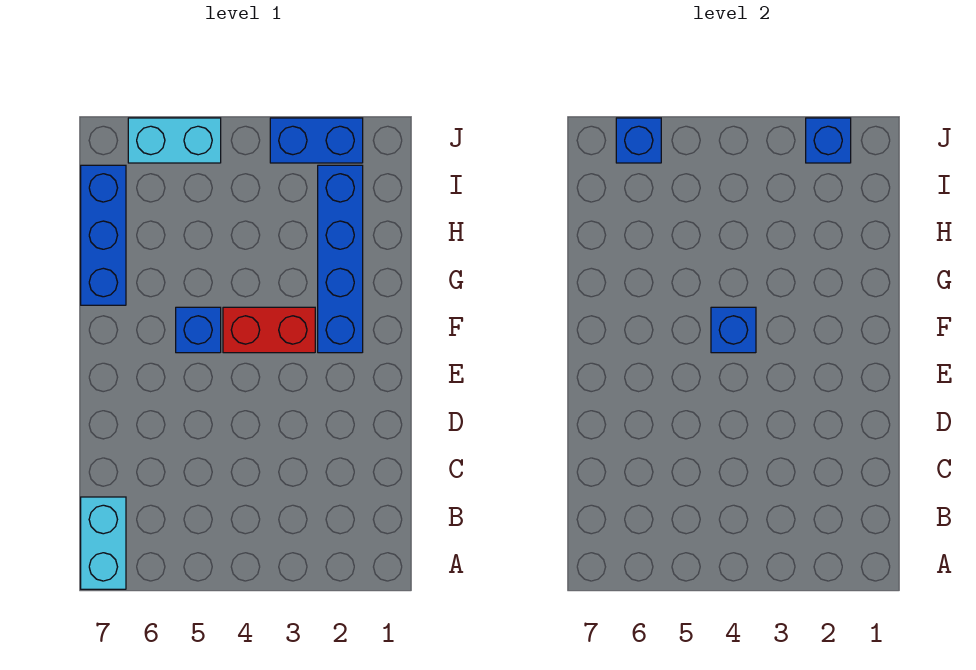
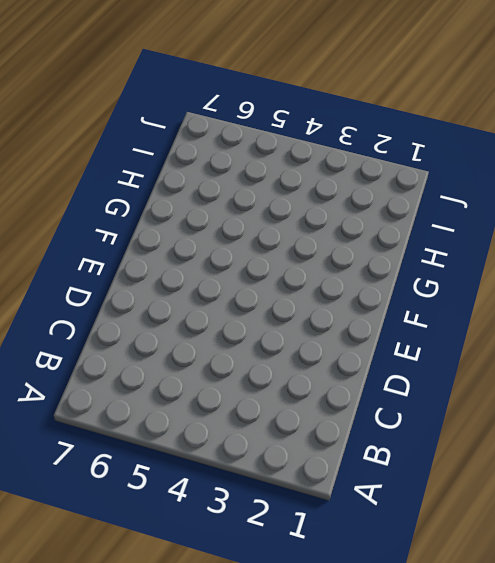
none -> cyan brick A7:B7 level 1
none -> blue brick F2:I2 level 1

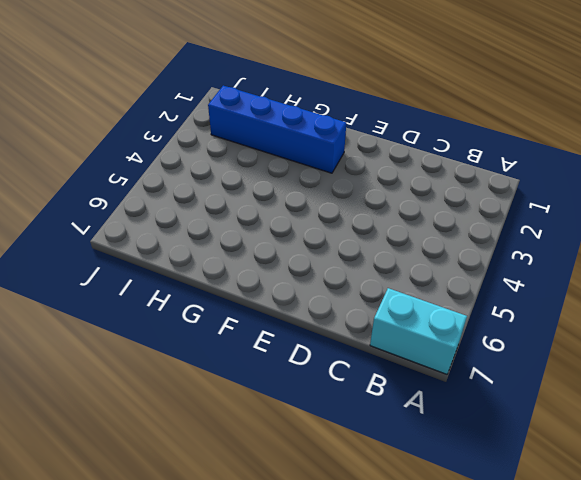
none -> red brick F3:F4 level 1
none -> blue brick F5 level 1

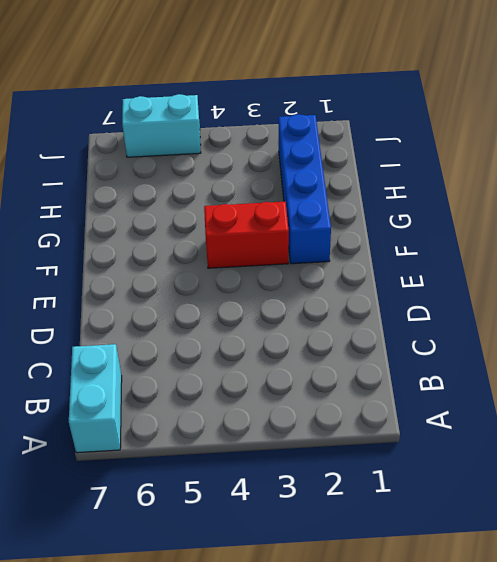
none -> blue brick F5 level 1
none -> blue brick G7:I7 level 1

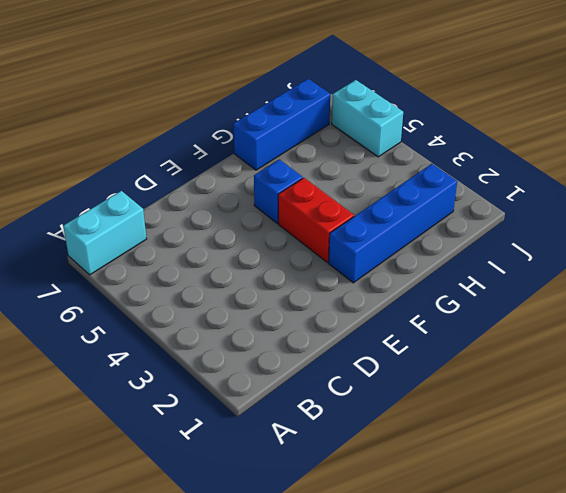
none -> blue brick J2:J3 level 1
none -> blue brick F4 level 2

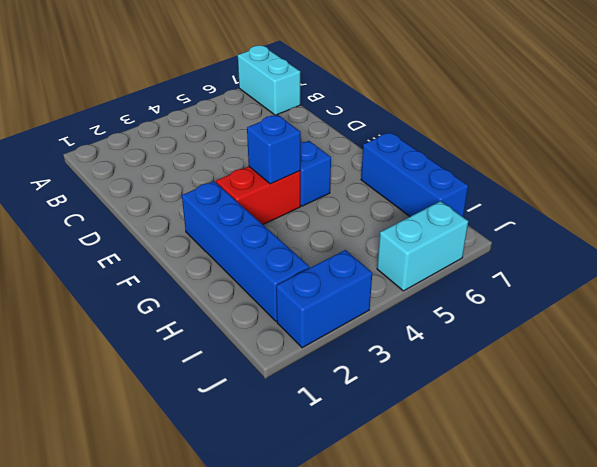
none -> blue brick J2 level 2
none -> blue brick J6 level 2

